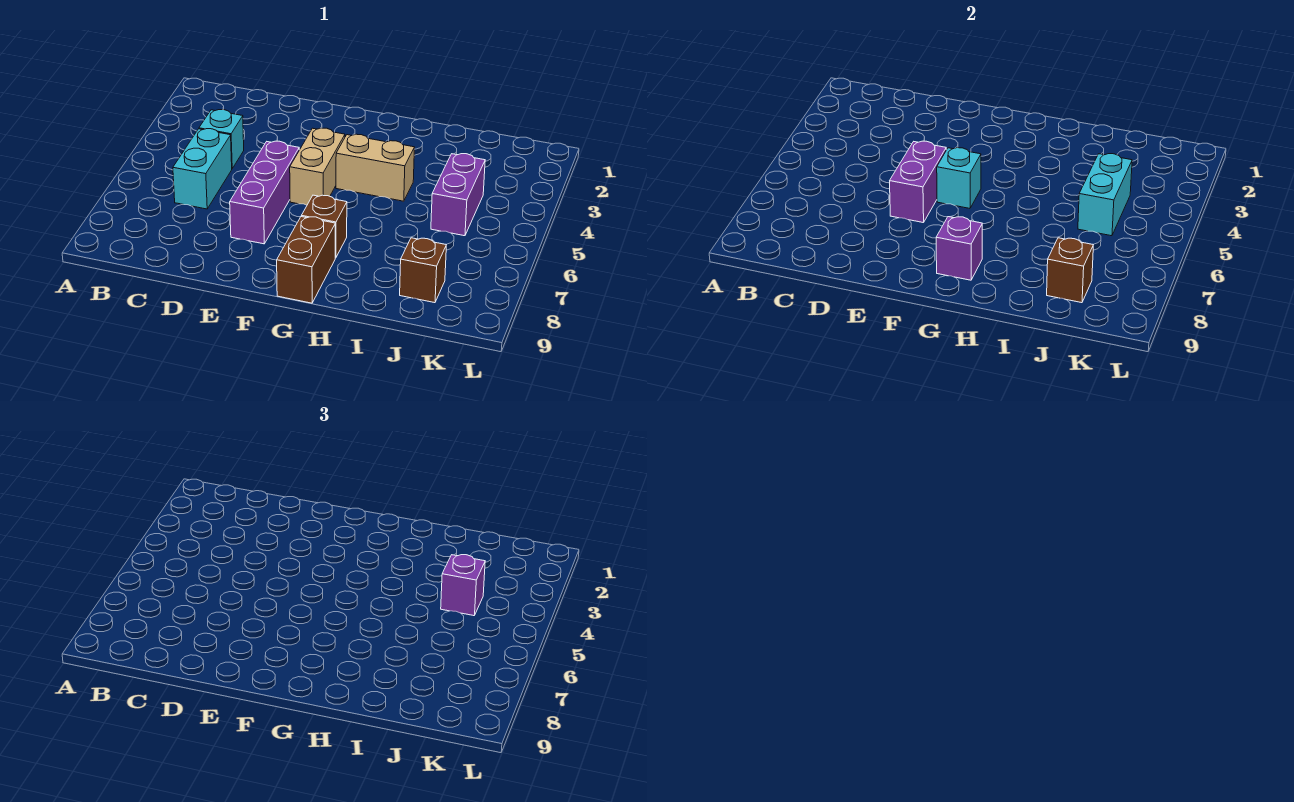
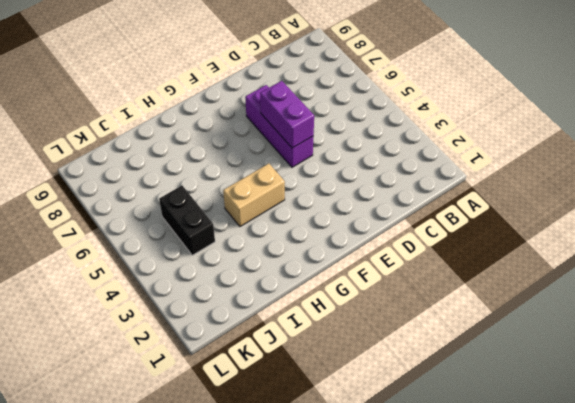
black brick J4:J5 level 1 -> purple brick J4:J5 level 1
none -> cyan brick C4 level 1
none -> cyan brick C5:C6 level 1
none -> tan brick F4:F5 level 1

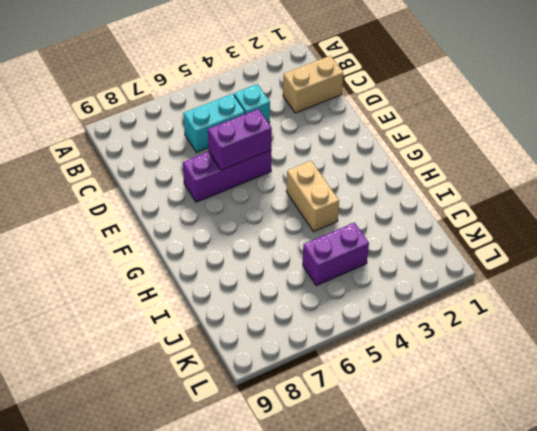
tan brick C1:C2 level 1 -> tan brick F4:F5 level 1
none -> brown brick G7 level 1
none -> brown brick G8:G9 level 1
none -> brown brick J8 level 1

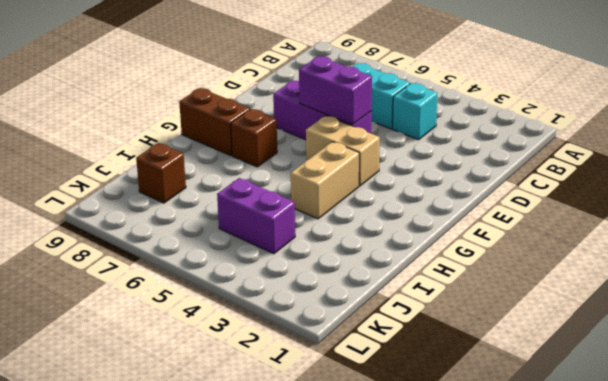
none -> cyan brick F5 level 2
none -> purple brick G8 level 2
none -> cyan brick J4:J5 level 2

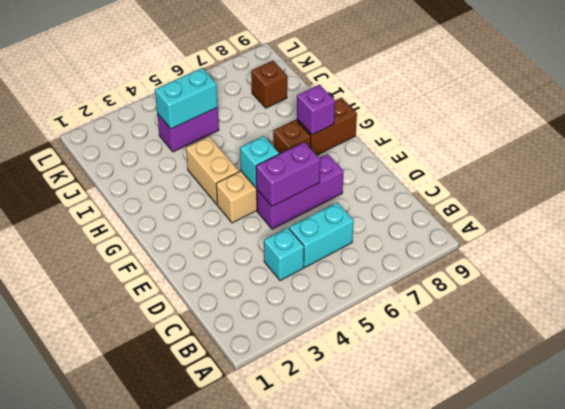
none -> brown brick J8 level 2
none -> purple brick J4 level 3

